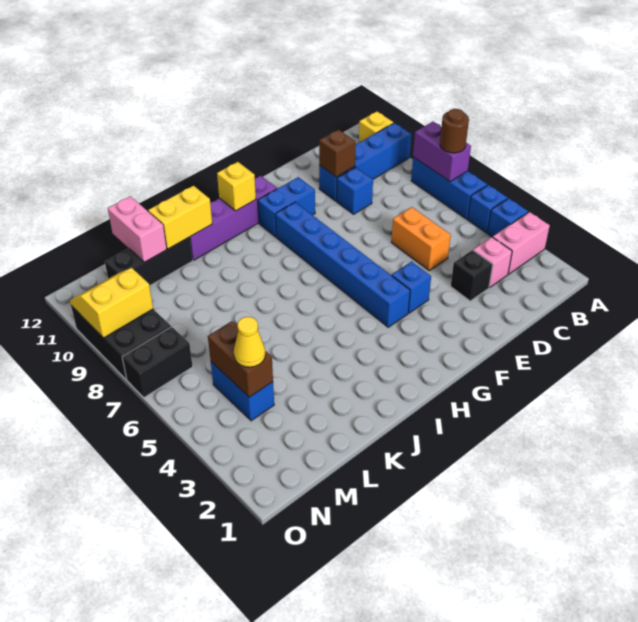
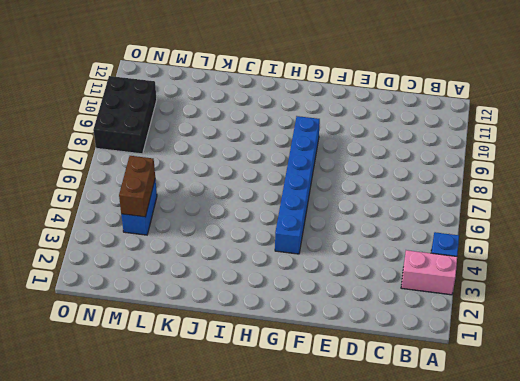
none -> blue brick A5 level 1
none -> blue brick A6:A8 level 1
none -> blue brick A10:D10 level 1

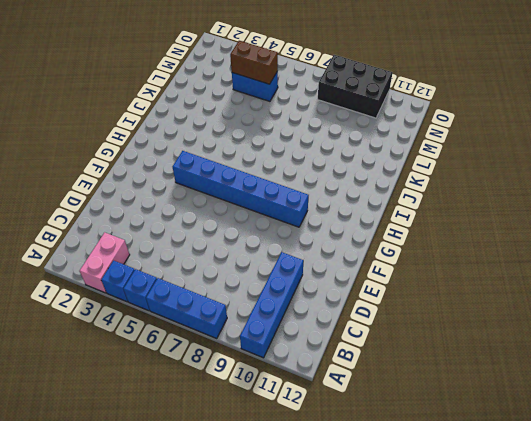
none -> yellow brick A11 level 1
none -> pink brick C3 level 1
none -> black brick D3 level 1

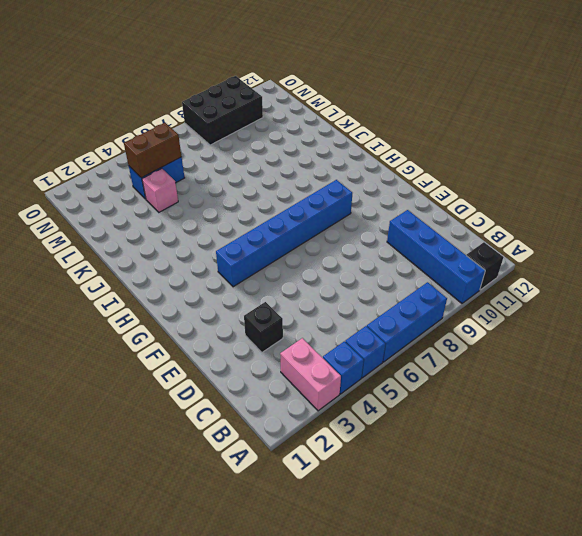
black brick A11 level 1 -> yellow brick A11 level 1
pink brick L4 level 1 -> pink brick C3 level 1
none -> orange brick D5:D6 level 1
none -> blue brick D9 level 1
none -> blue brick F4 level 1

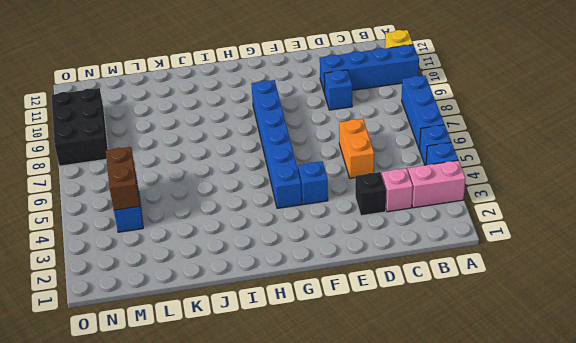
none -> blue brick F10:G10 level 1
none -> purple brick G11:J11 level 1
none -> black brick K11:M11 level 1

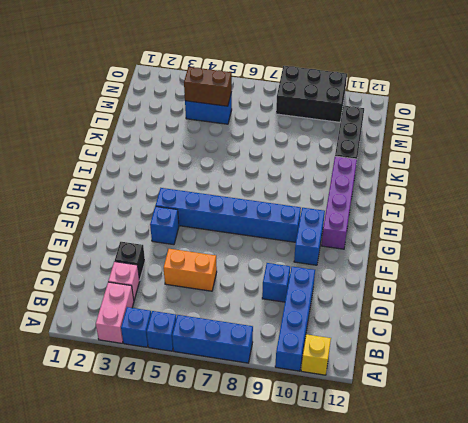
none -> black brick N7:O7 level 1
none -> purple brick A7:A8 level 2
none -> brown brick D10 level 2

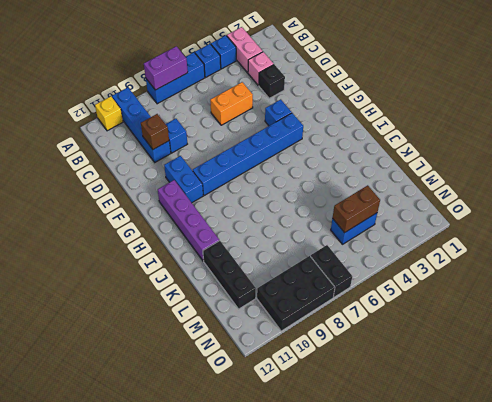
none -> yellow brick H11 level 2
none -> yellow brick J11:K11 level 2
none -> pink brick L11:L12 level 2

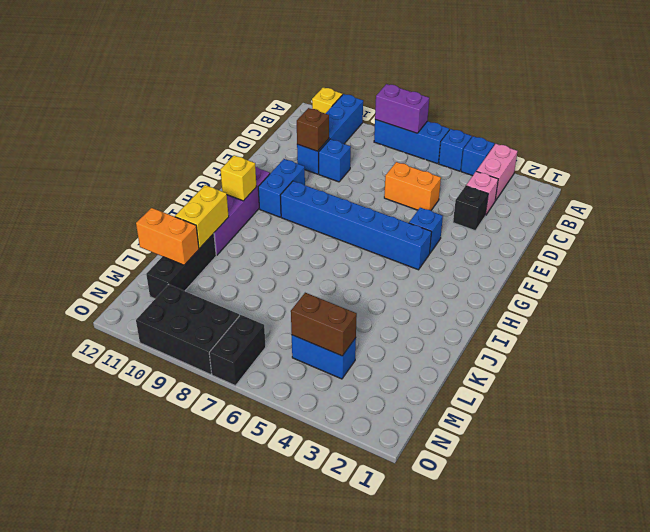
orange brick L11:L12 level 2 -> pink brick L11:L12 level 2
none -> yellow slope N9:O10 level 2 top 9
none -> brown round brick A7 level 3
none -> yellow cone M4 level 3

